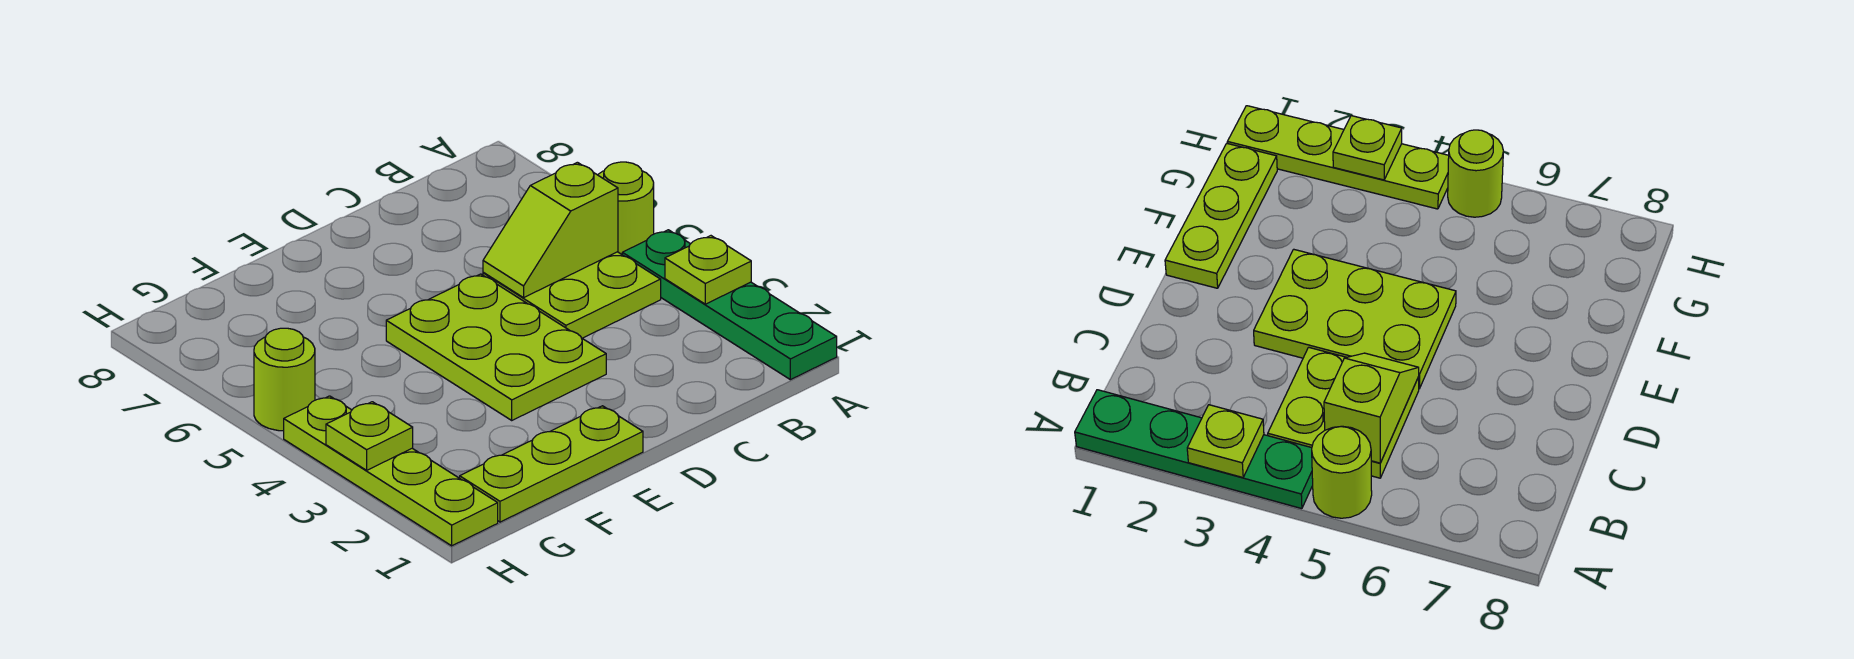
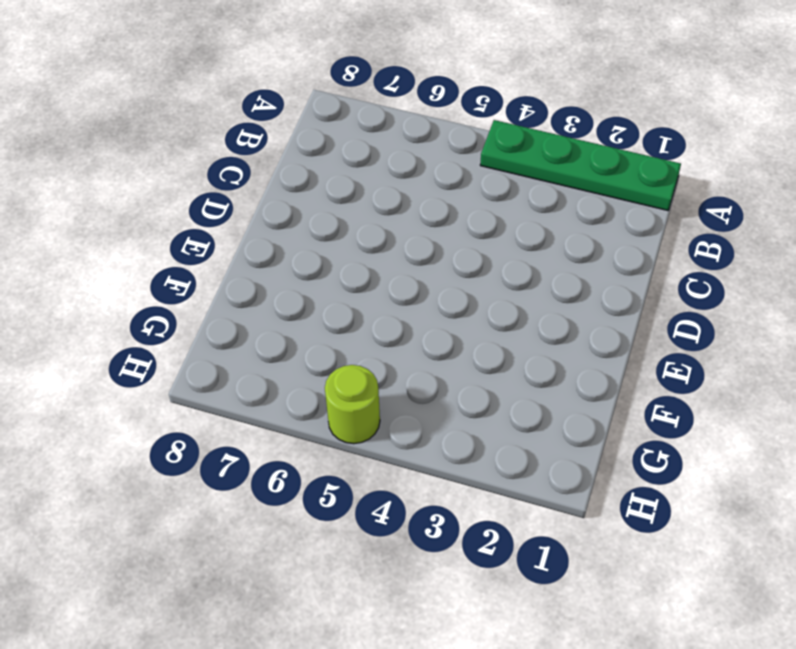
none -> lime round brick A5 level 1
none -> lime plate B4:C5 level 1

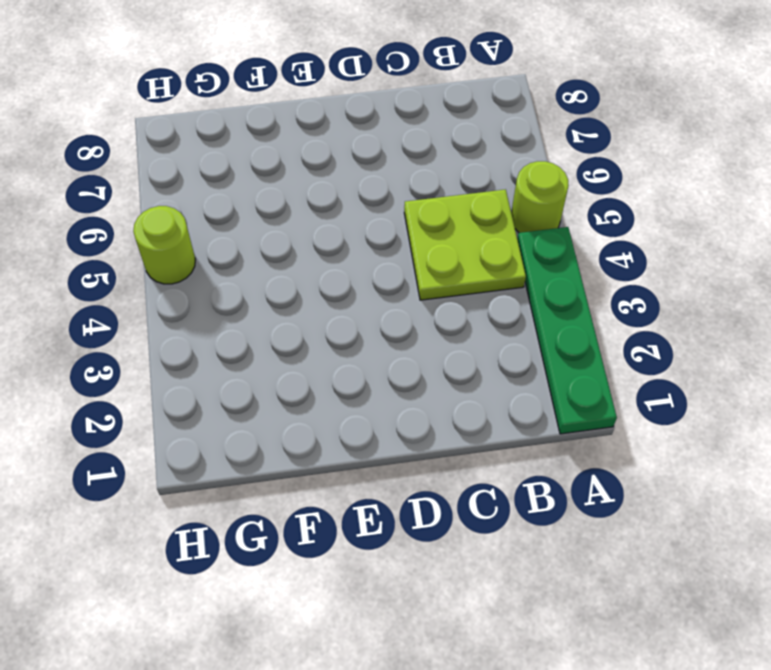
none -> lime plate D3:E5 level 1
none -> lime plate E1:G1 level 1

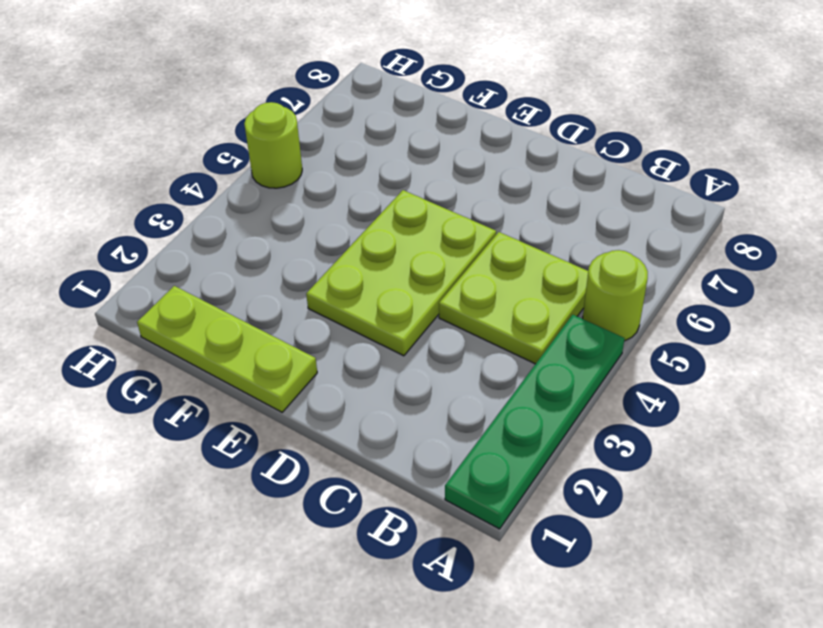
none -> lime plate H1:H4 level 1
none -> lime plate A3 level 2

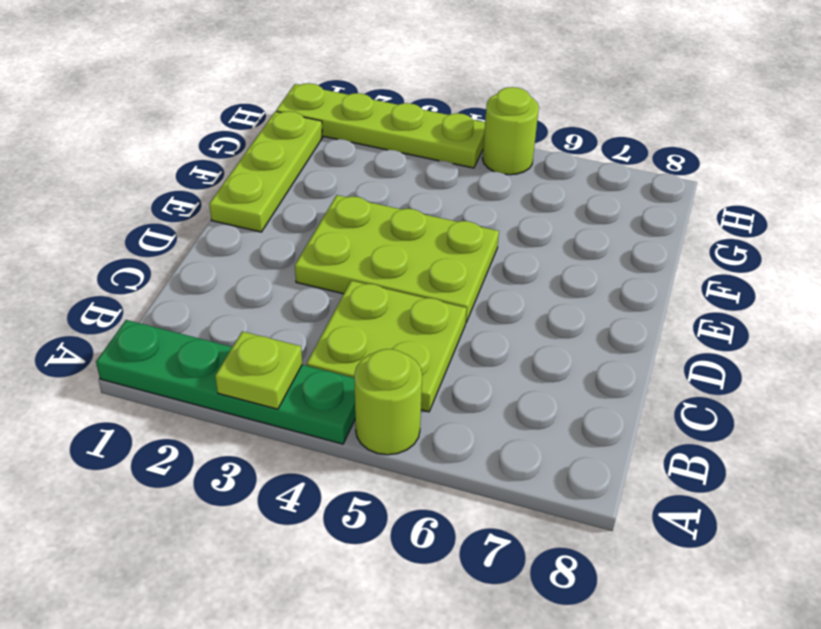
none -> lime slope B5:C5 level 2 top B
none -> lime plate H3 level 2

